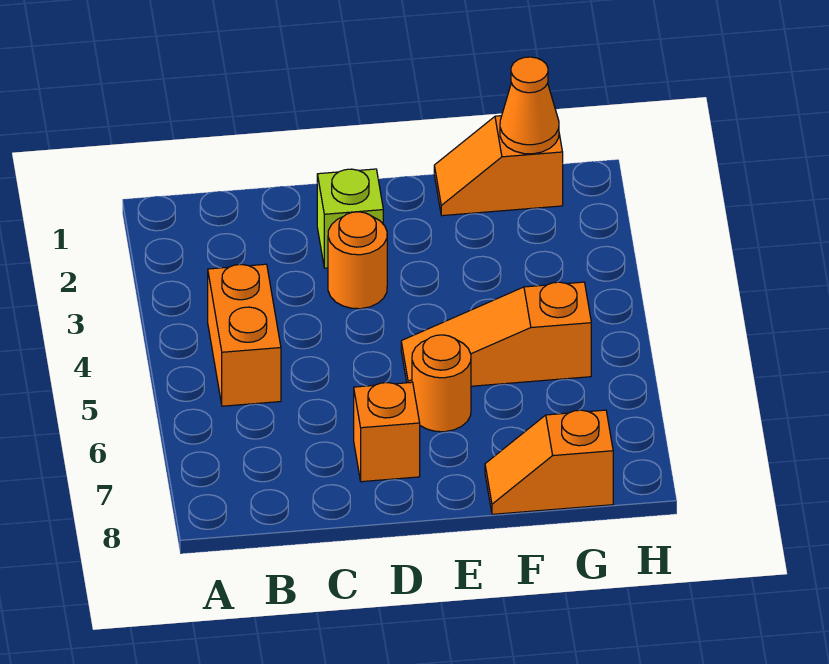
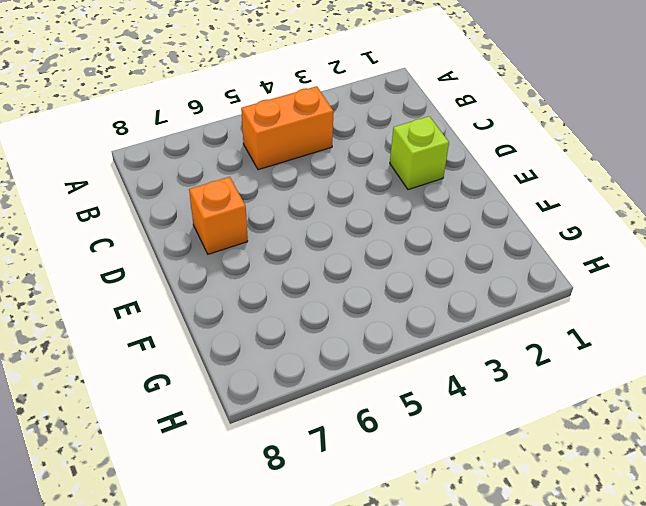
none -> orange round brick D3 level 1
none -> orange slope E5:G5 level 1 top G

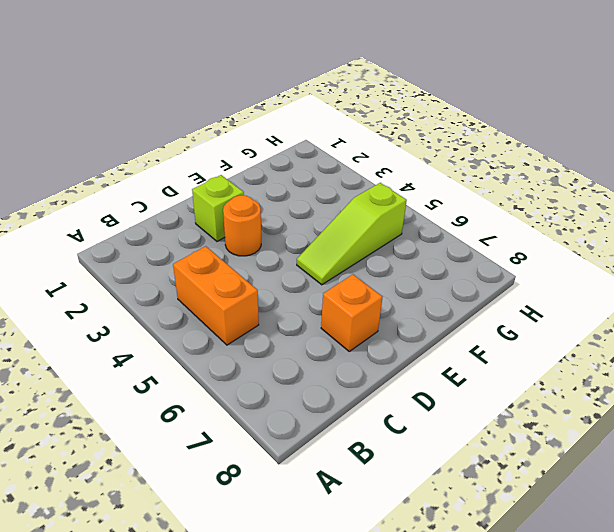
lime slope E5:G5 level 1 top G -> orange slope E5:G5 level 1 top G
none -> orange round brick E6 level 1
none -> orange slope F1:G1 level 1 top G

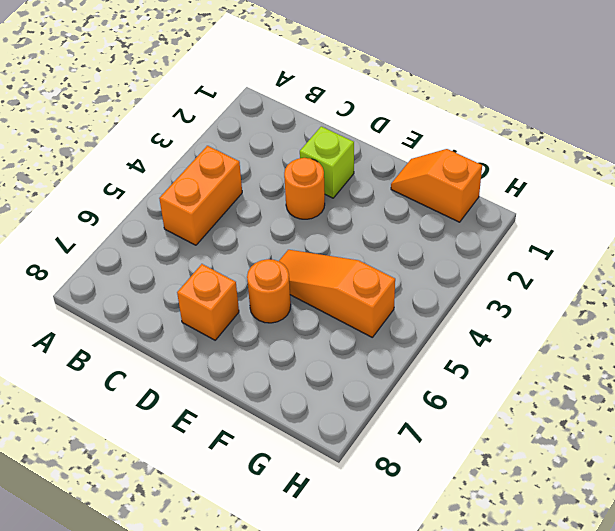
none -> orange slope F8:G8 level 1 top G
none -> orange cone G1 level 2

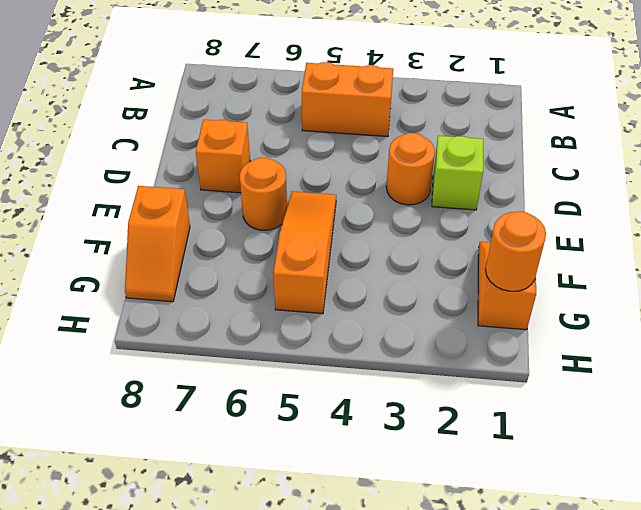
orange slope F8:G8 level 1 top F -> orange slope F8:G8 level 1 top G
orange round brick G1 level 2 -> orange cone G1 level 2

